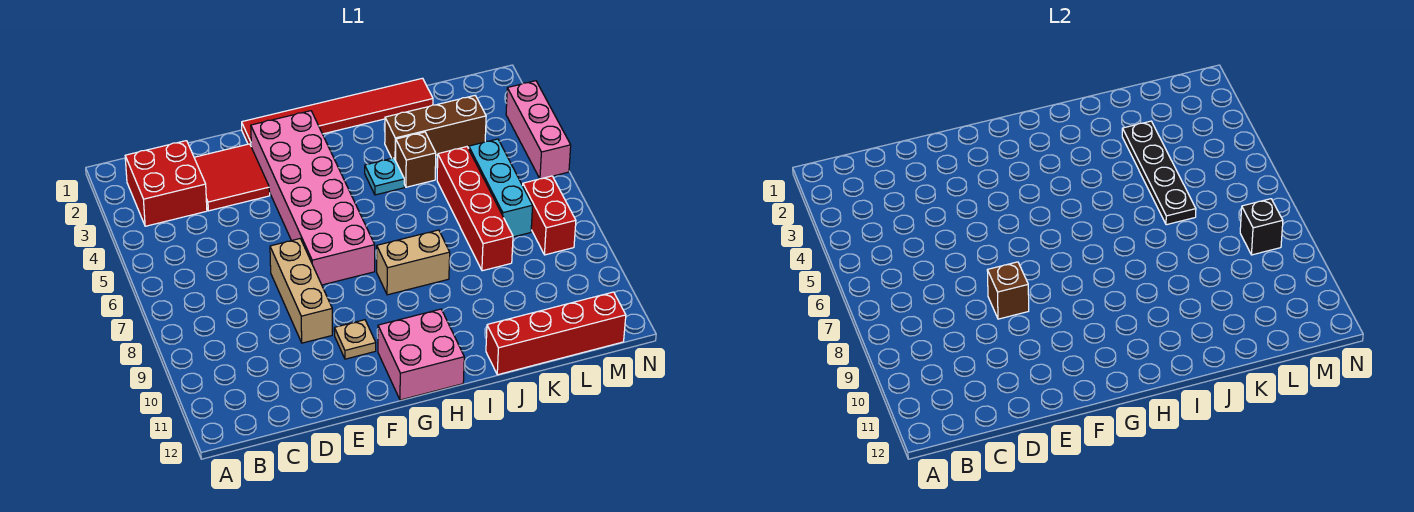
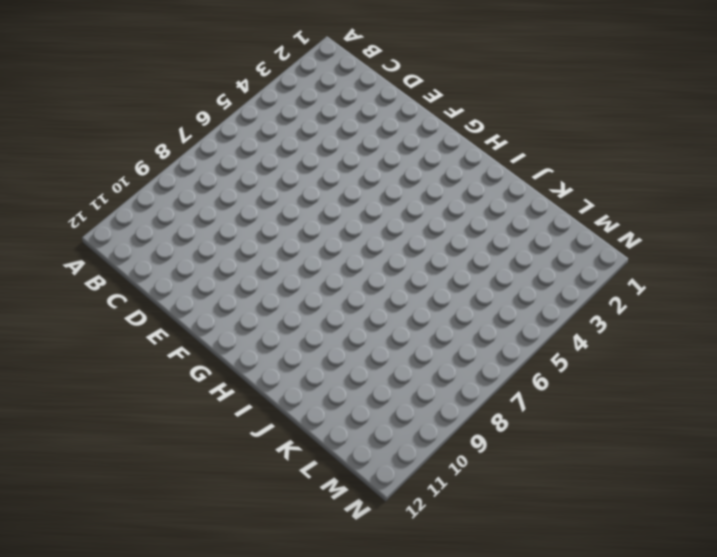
none -> red brick B2:C3 level 1
none -> red tile D2:E3 level 1
none -> tan brick E7:E9 level 1

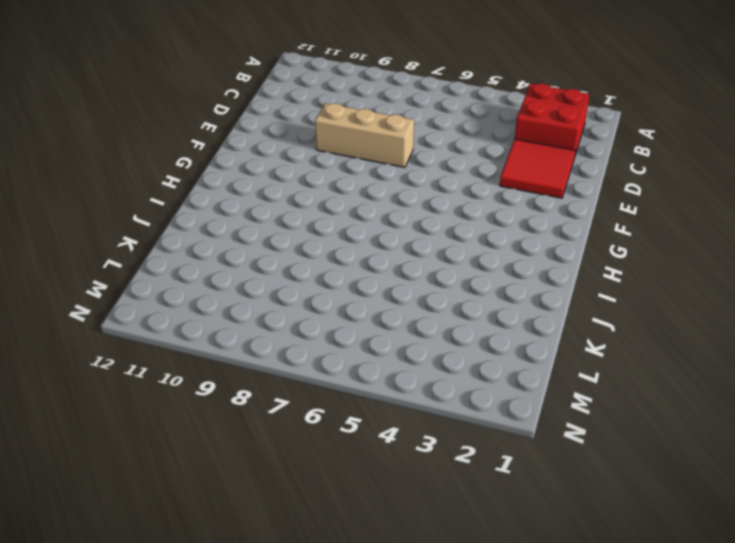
none -> red tile F1:K1 level 1
none -> pink brick F2:G7 level 1
none -> tan plate F10 level 1

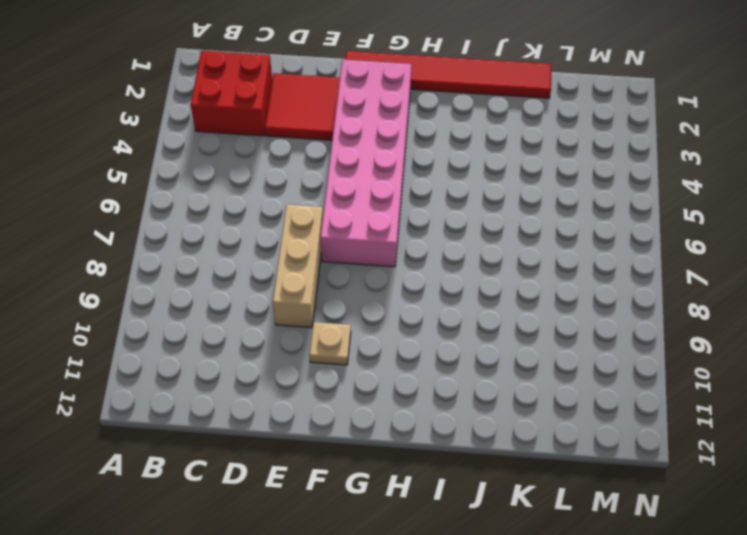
none -> pink brick G11:H12 level 1
none -> tan brick H8:I8 level 1
none -> cyan plate I4 level 1

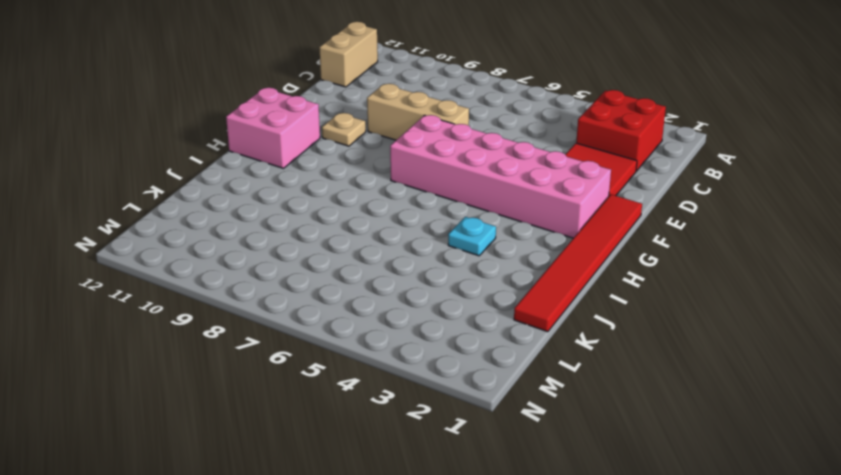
tan brick B12:C12 level 1 -> tan brick H8:I8 level 1
none -> brown brick J3:L3 level 1
none -> brown brick J4 level 1
none -> red brick J12:M12 level 1

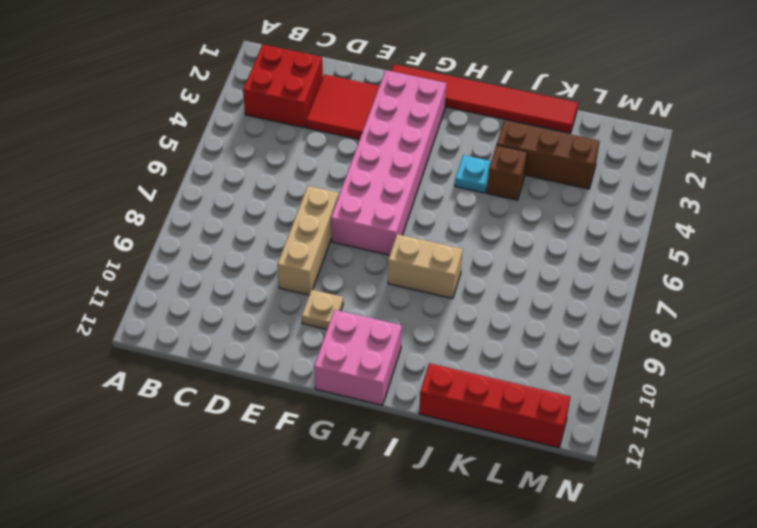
none -> red brick K5:K8 level 1
none -> cyan brick L5:L7 level 1
none -> red brick M7:M8 level 1

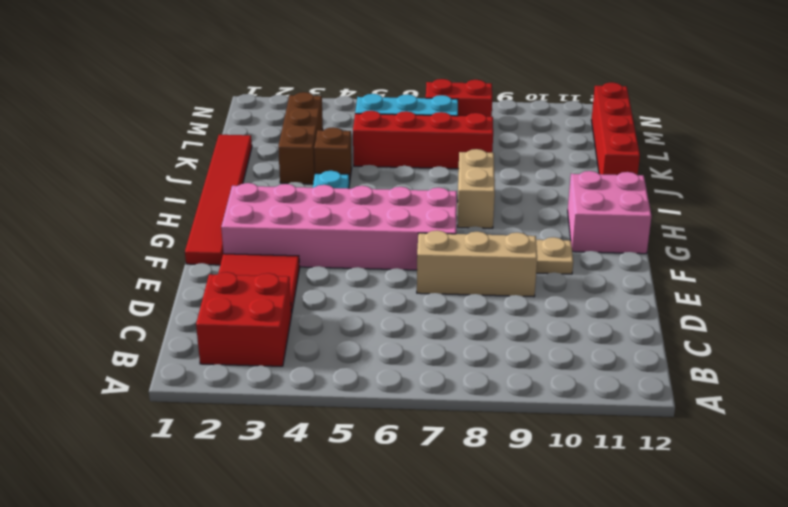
none -> pink brick N3:N5 level 1
none -> brown brick E8 level 2
none -> black plate K3:K6 level 2

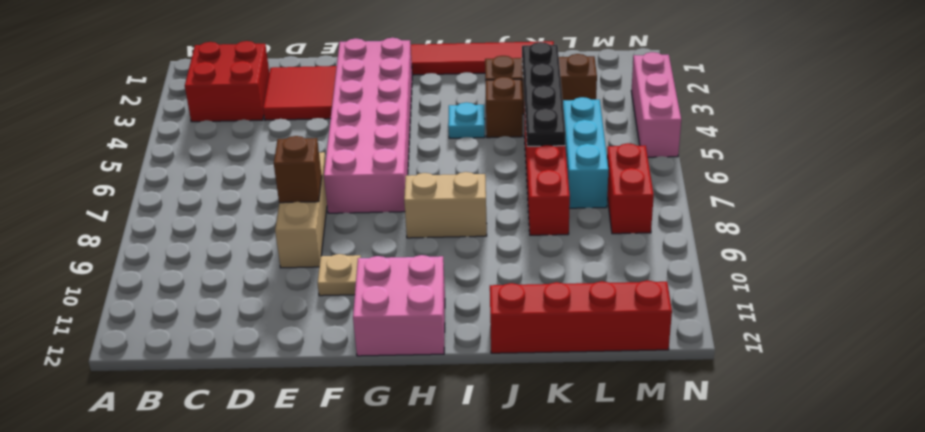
none -> black brick M8 level 2

